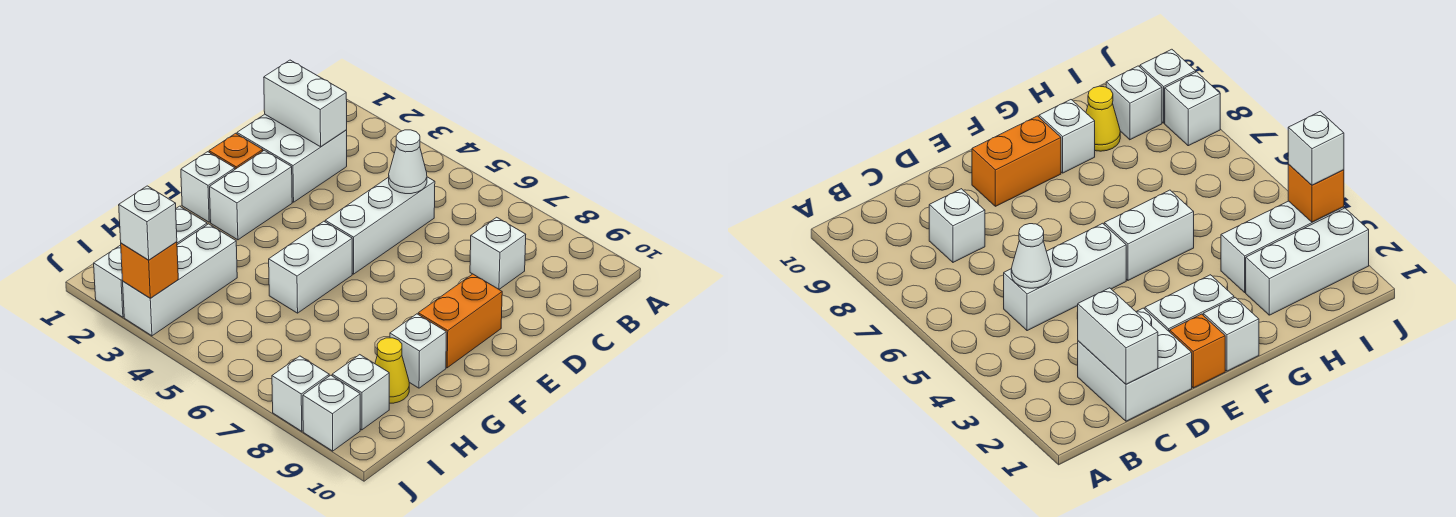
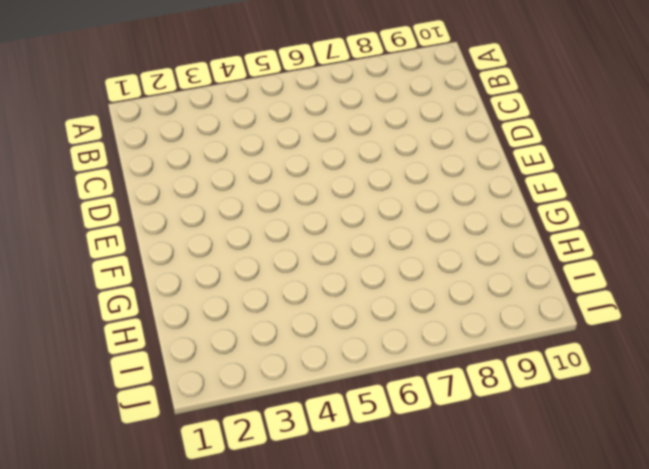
none -> white brick C1:D2 level 1
none -> white brick C5:E5 level 1
none -> white brick C8 level 1

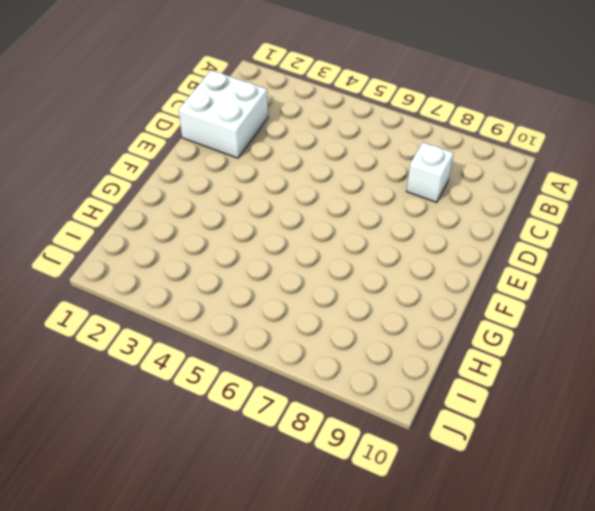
none -> white brick C5:E5 level 1
none -> orange brick E1 level 1
none -> white brick E2:F2 level 1

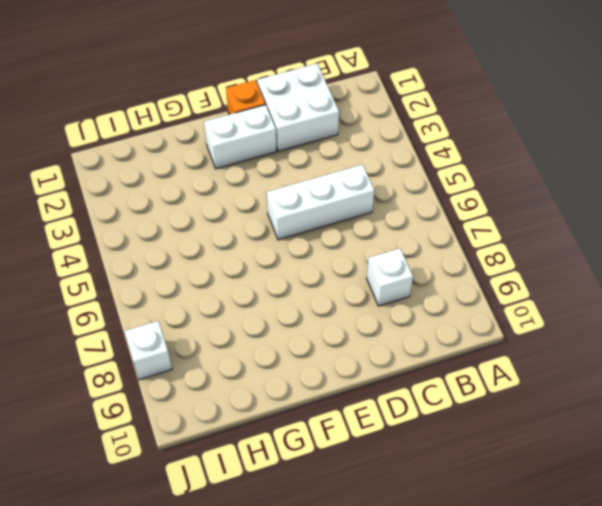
none -> orange brick E9:F9 level 1
none -> white brick F1 level 1
none -> white brick F5:G5 level 1

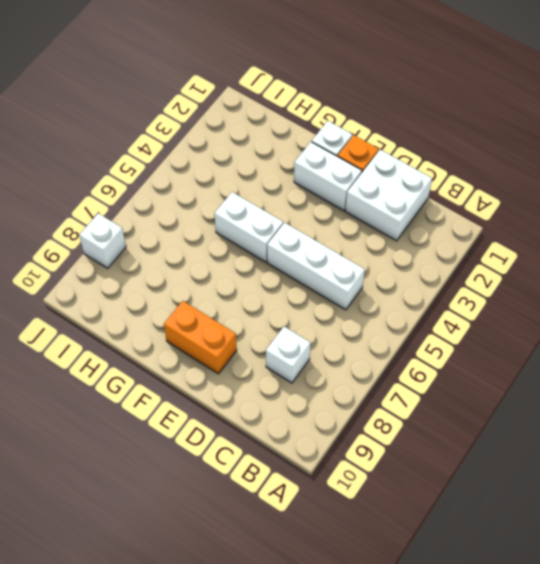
none -> white brick G9 level 1
none -> white brick H2:J2 level 1
none -> white brick H3:J3 level 1

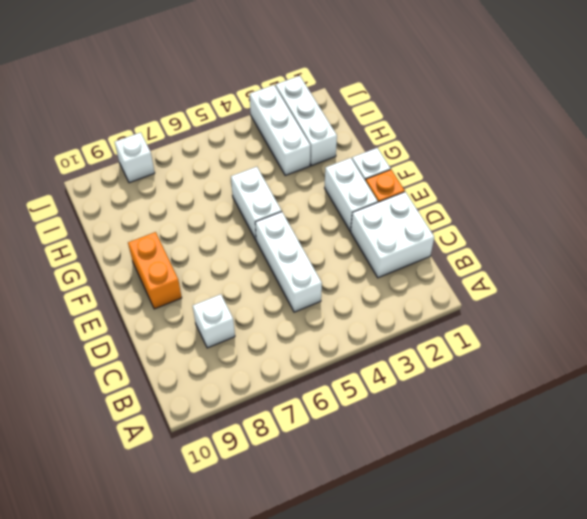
none -> white brick G9 level 1
none -> yellow cone H9 level 1
none -> white brick I9 level 1

